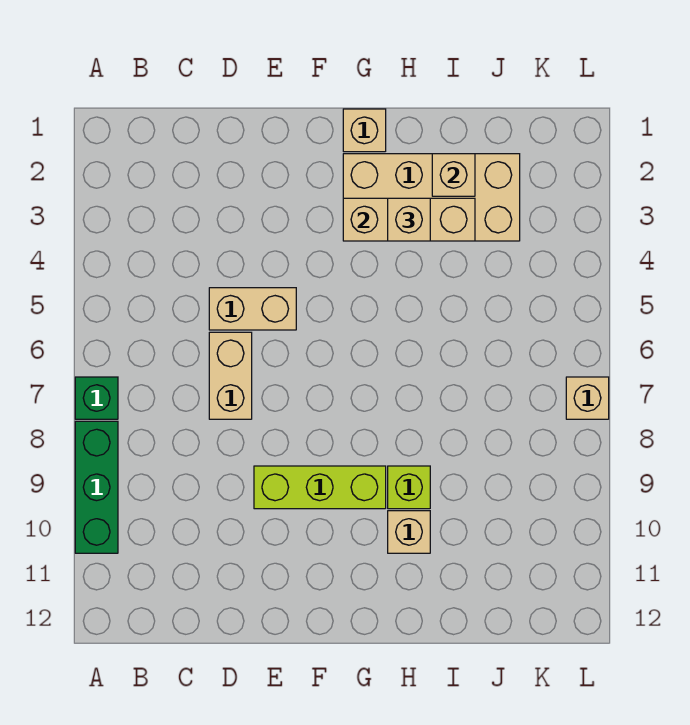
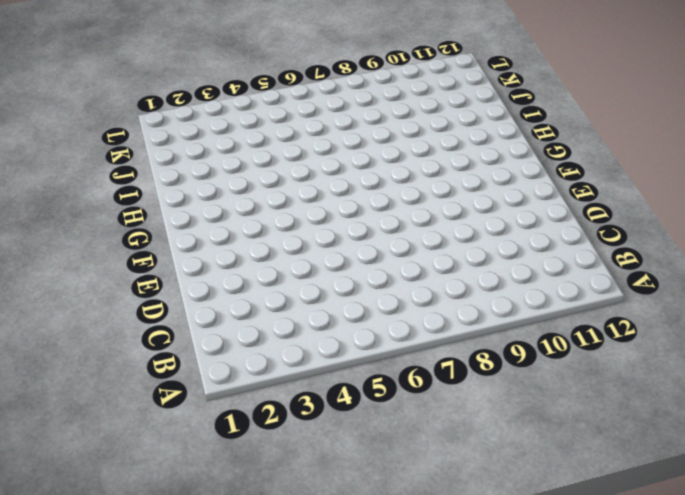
none -> green brick A7 level 1
none -> green brick A8:A10 level 1
none -> tan brick D5:E5 level 1

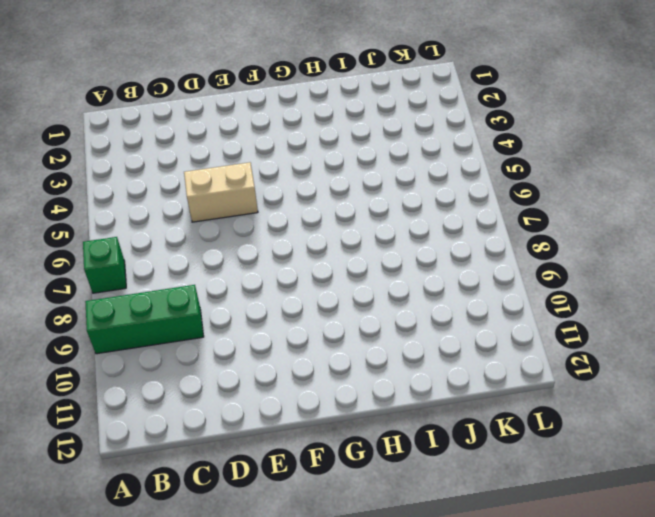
green brick A9:C9 level 1 -> green brick A8:A10 level 1
none -> tan brick D6:D7 level 1
none -> lime brick E9:G9 level 1
none -> tan brick G1 level 1

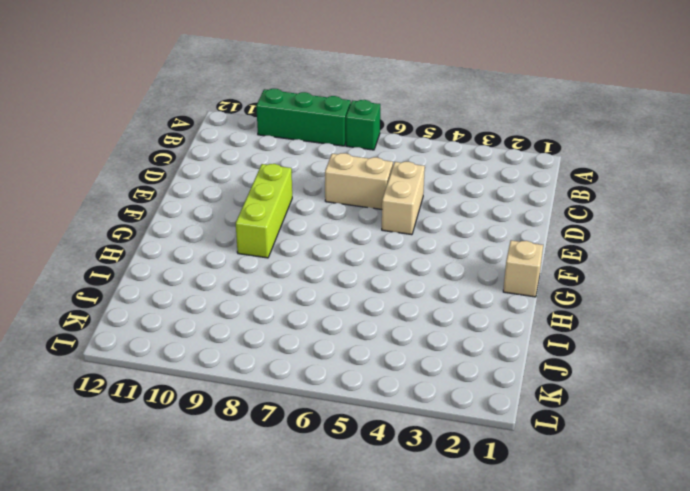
none -> tan brick G2:J3 level 1
none -> lime brick H9 level 1
none -> tan brick H10 level 1

